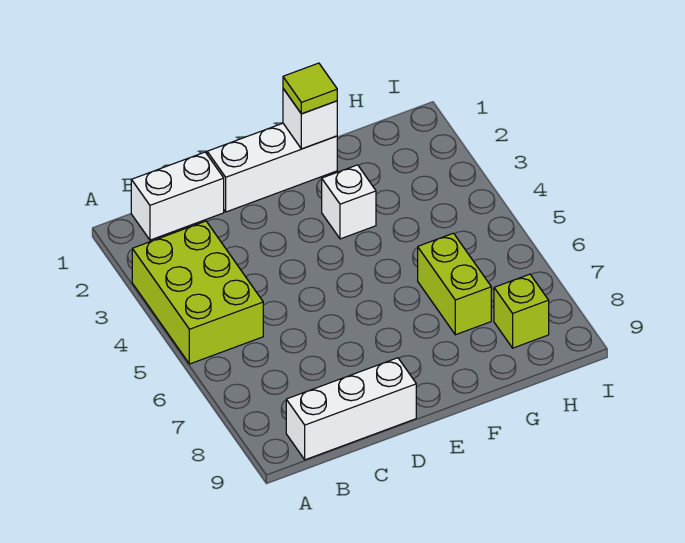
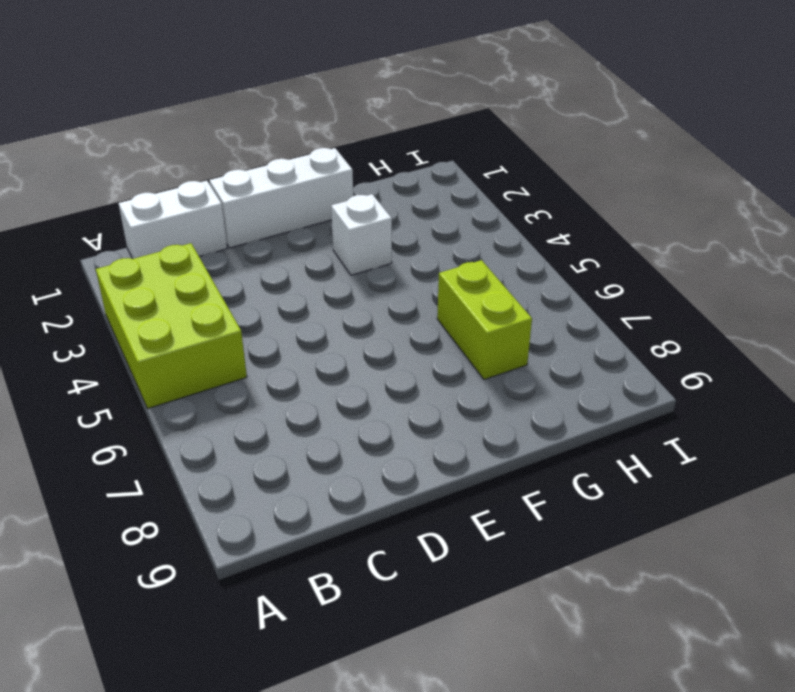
none -> white brick B9:D9 level 1
none -> lime brick H8 level 1

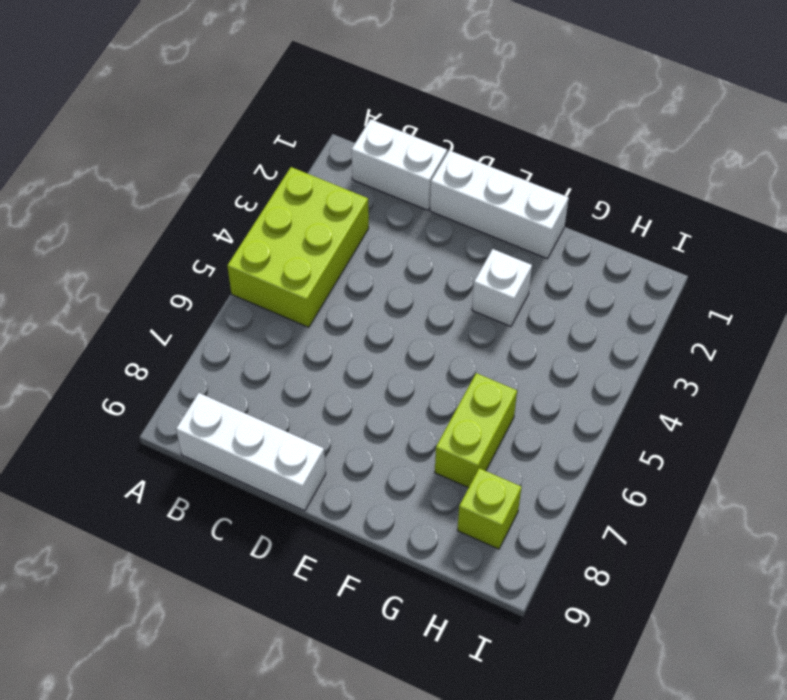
none -> white brick F1 level 2
none -> lime tile F1 level 3

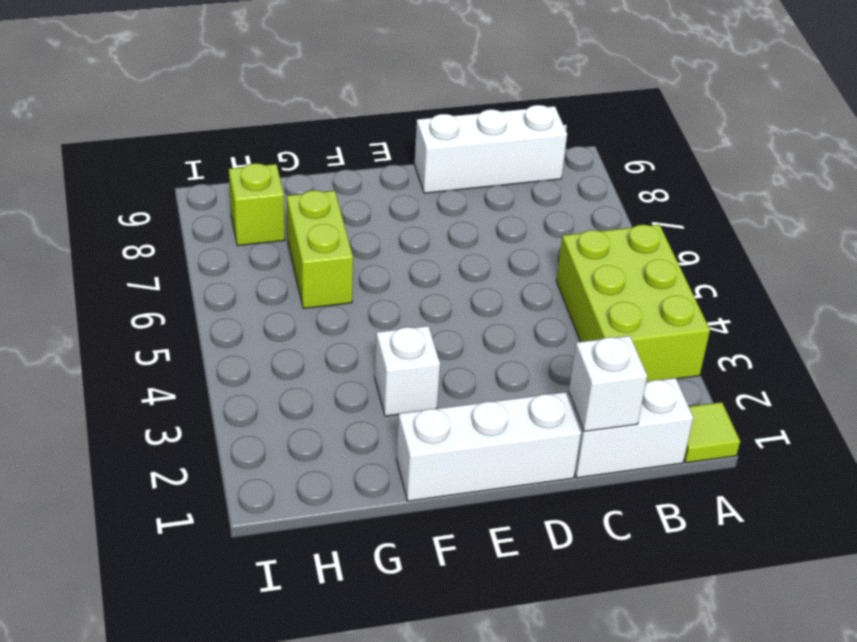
lime tile A1 level 1 -> lime tile F1 level 3
white brick C1 level 2 -> white brick F1 level 2

